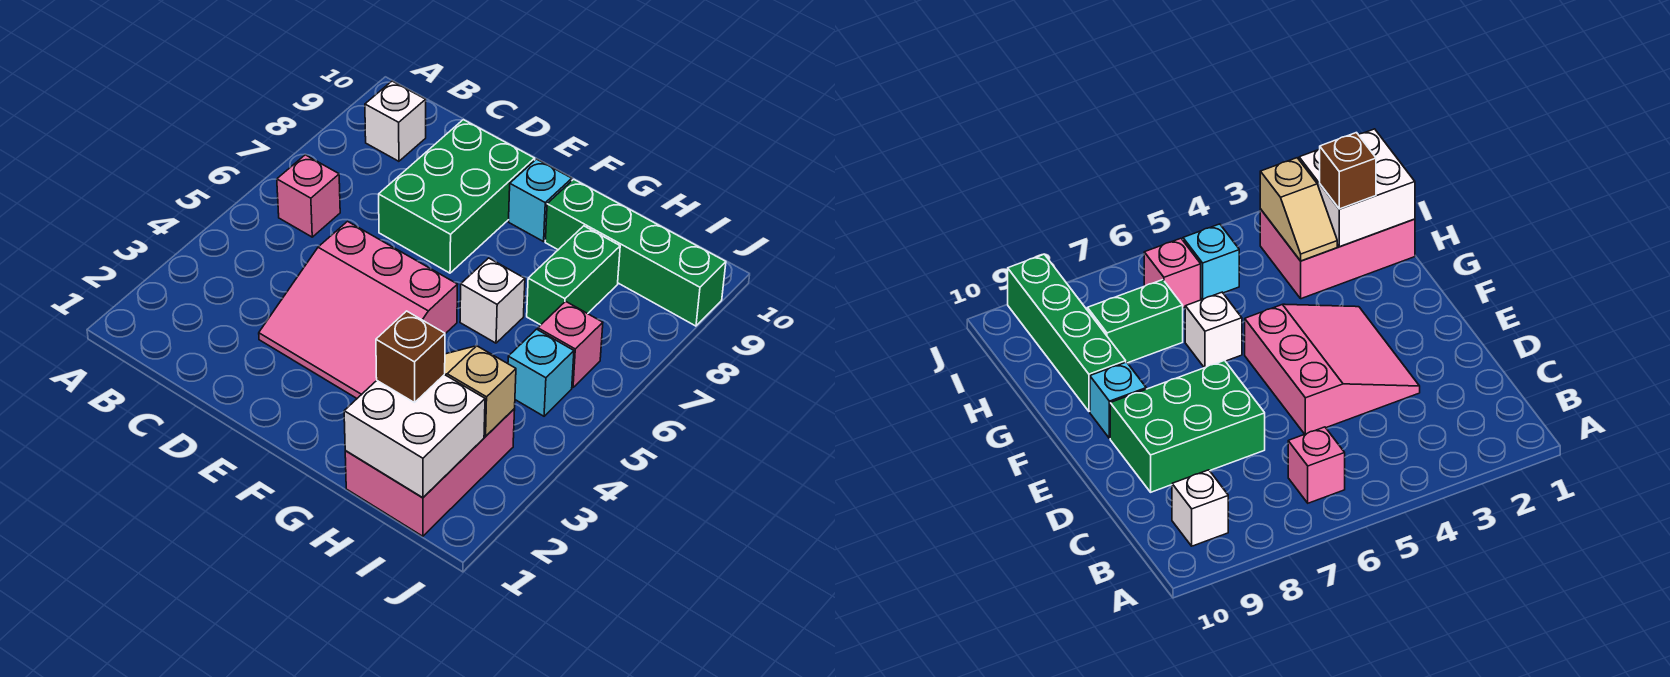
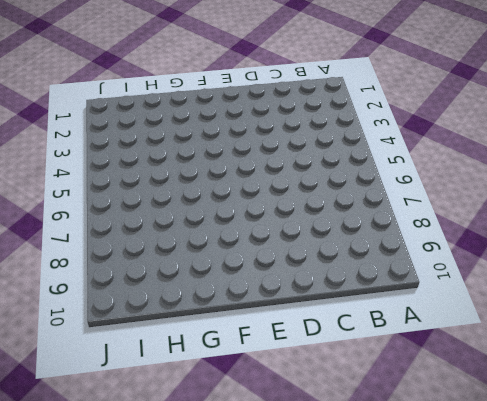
none -> pink brick B6 level 1
none -> white brick B9 level 1
none -> pink slope D3:F5 level 1 top 5

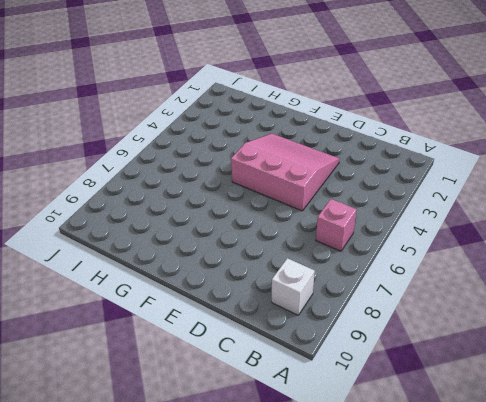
none -> green brick D7:E9 level 1
none -> cyan brick F9 level 1
none -> white brick G6 level 1

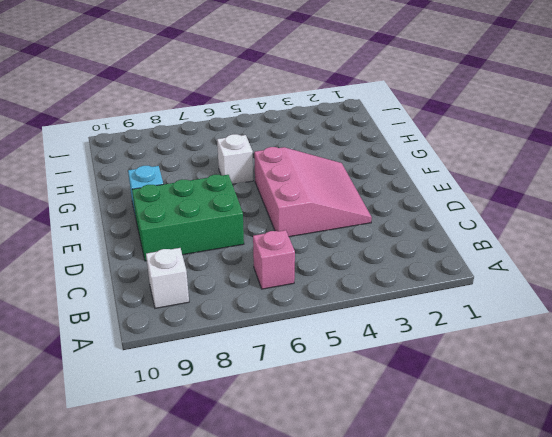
none -> green brick G9:J9 level 1
none -> pink brick H1:I3 level 1
none -> green brick H7:H8 level 1

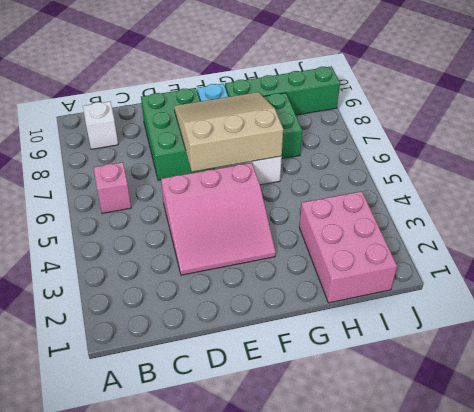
tan slope E6:G8 level 2 top 6 -> none
none -> cyan brick I5 level 1
none -> pink brick I6 level 1
none -> white brick H1:I2 level 2

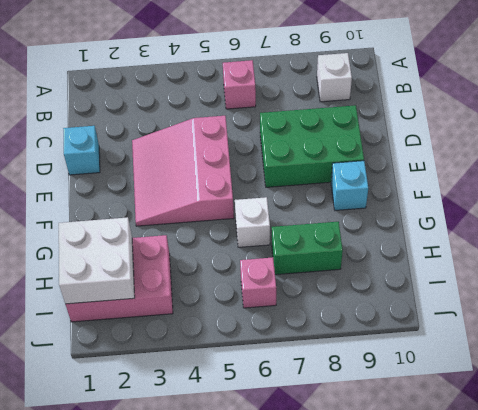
cyan brick D1 level 1 -> cyan brick I5 level 1
none -> green brick G9:J9 level 1
none -> tan slope H3:I3 level 2 top I
none -> brown brick H2 level 3

